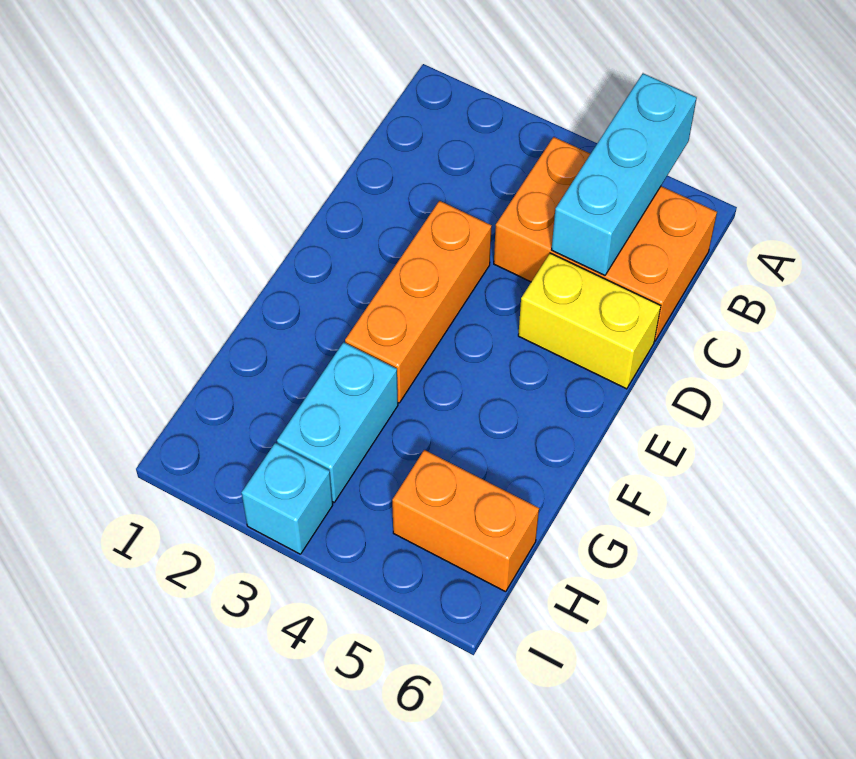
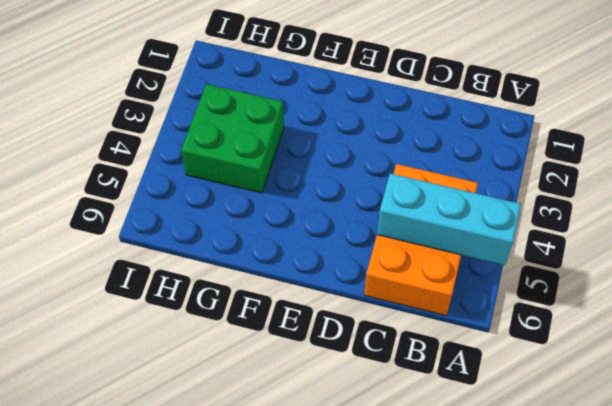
green brick G3:H4 level 1 -> cyan brick G3:H3 level 1
none -> orange brick D3:F3 level 1
none -> yellow brick D5:D6 level 1

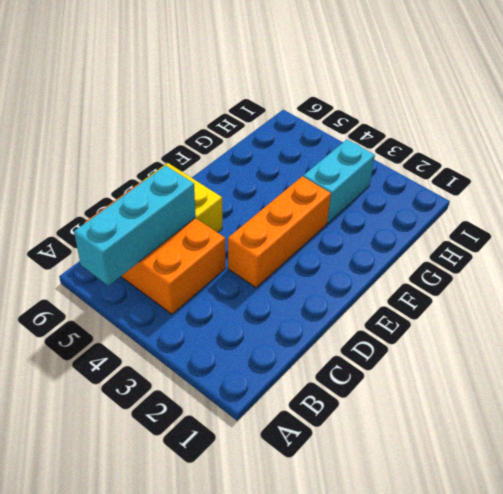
none -> orange brick H5:H6 level 1
none -> cyan brick I3 level 1

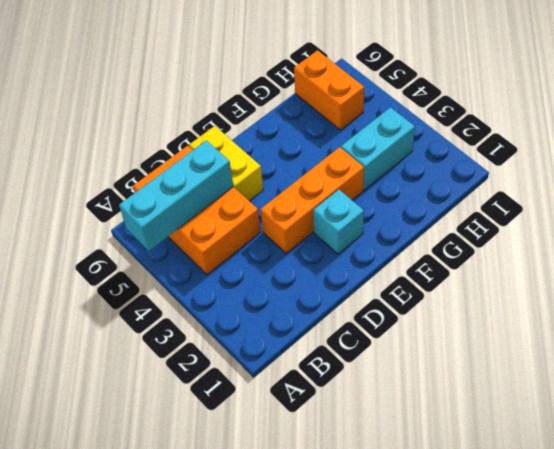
cyan brick E2 level 1 -> cyan brick I3 level 1

